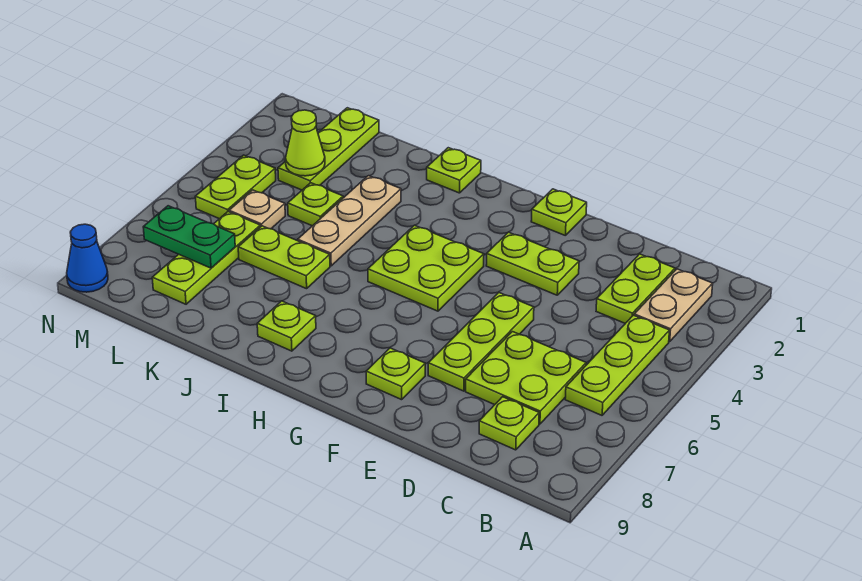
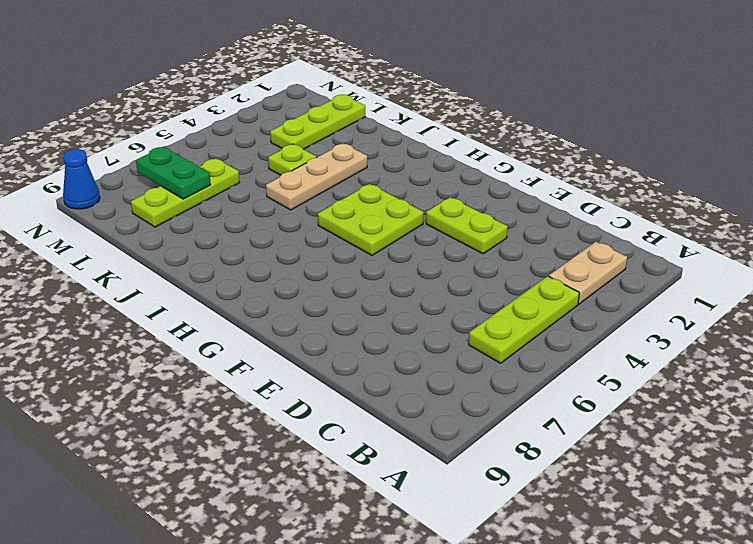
none -> lime plate C2:C3 level 1
none -> lime plate C6:D7 level 1
none -> lime plate C8 level 1

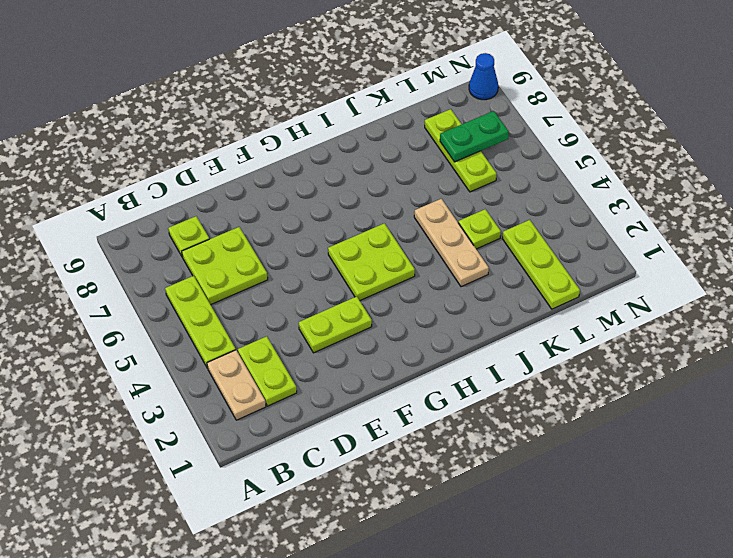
none -> lime plate E5:E7 level 1
none -> lime plate F1 level 1
none -> lime plate F8 level 1

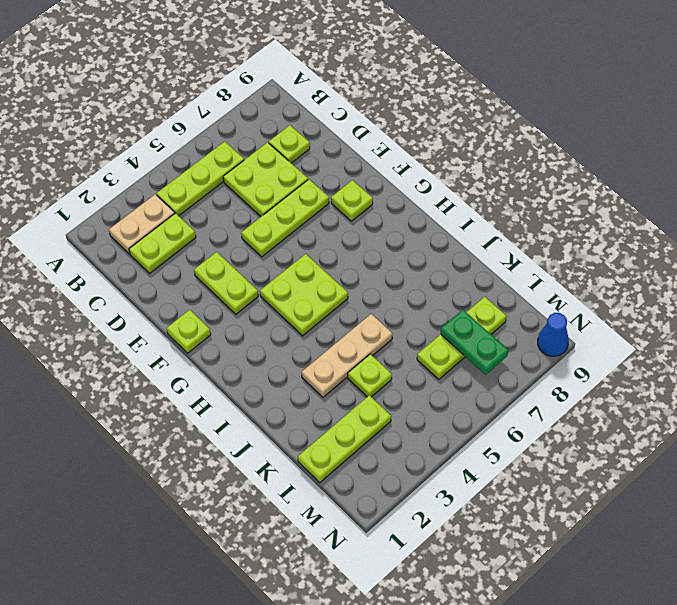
none -> lime plate I1 level 1
none -> lime plate I8 level 1
none -> lime plate J6:K6 level 1

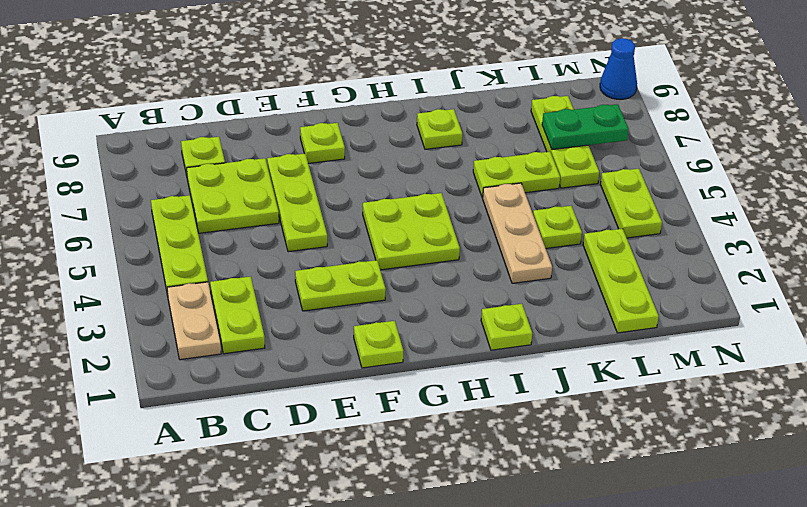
none -> tan plate L5 level 1
none -> lime cone L3 level 2

